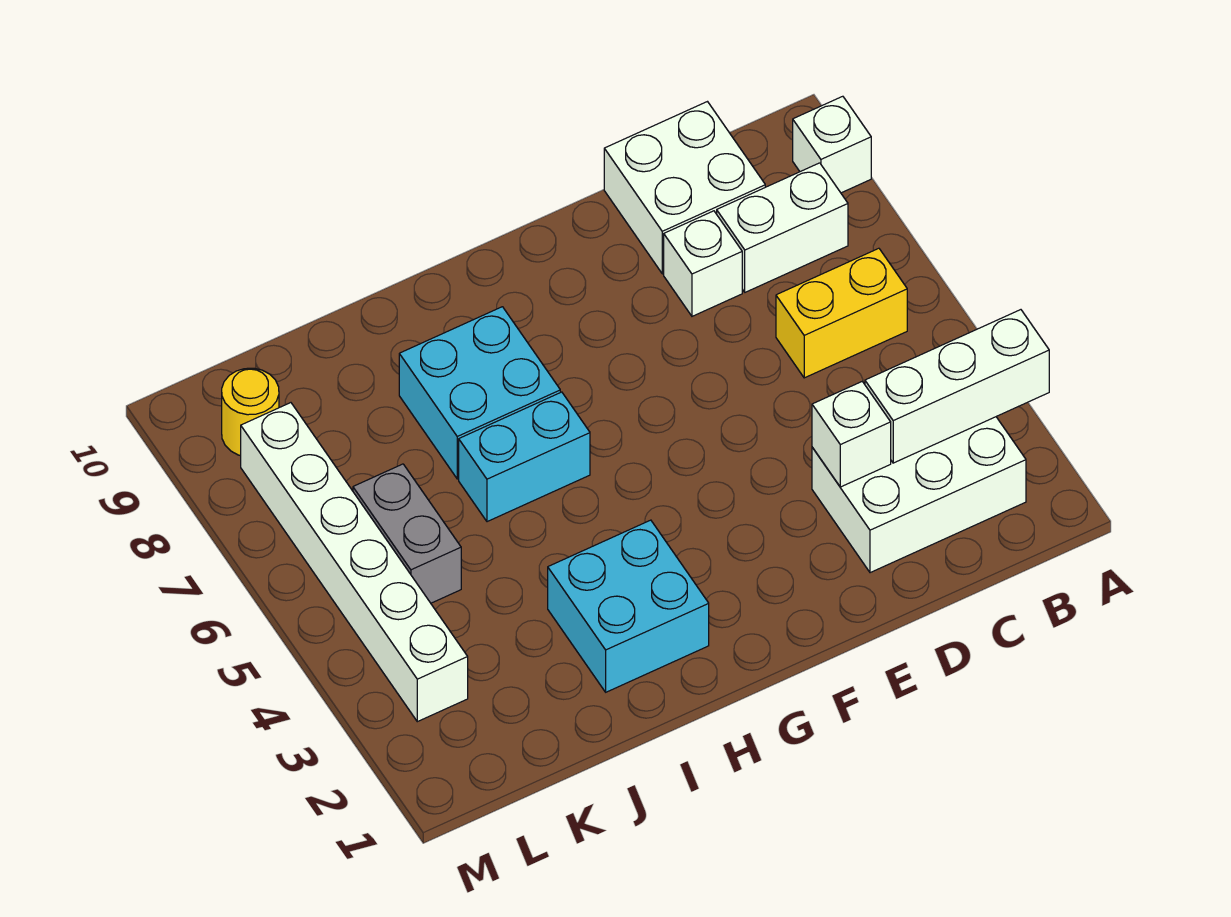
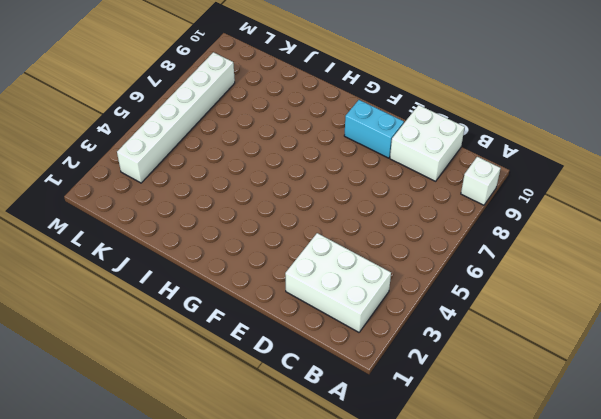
cyan brick E9:F9 level 1 -> cyan brick H6:I6 level 1
none -> yellow brick B6:C6 level 1
none -> white brick B8:C8 level 1
none -> white brick D8 level 1

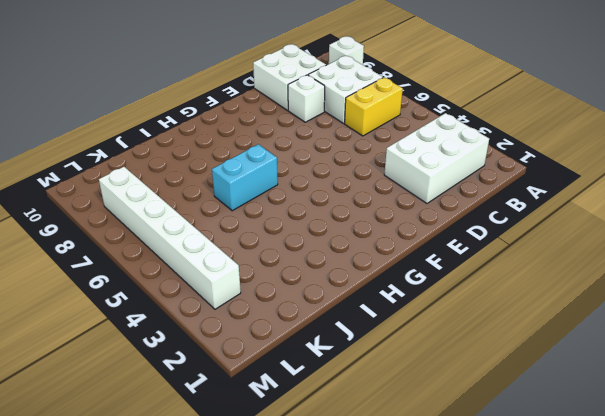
white brick B7:C8 level 1 -> white brick B8:C8 level 1
none -> cyan brick H2:I3 level 1
none -> cyan brick H7:I8 level 1
none -> grey brick K5:K6 level 1

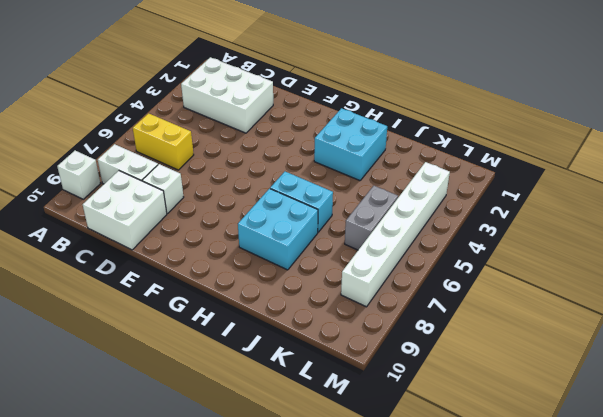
none -> yellow round brick L9 level 1
none -> white brick A3:C3 level 2
none -> white brick D3 level 2

